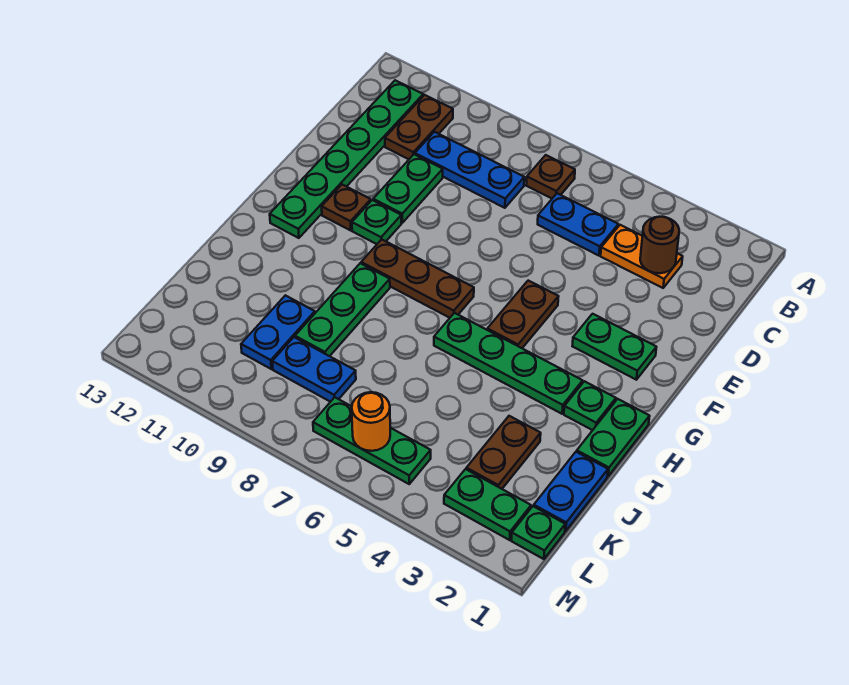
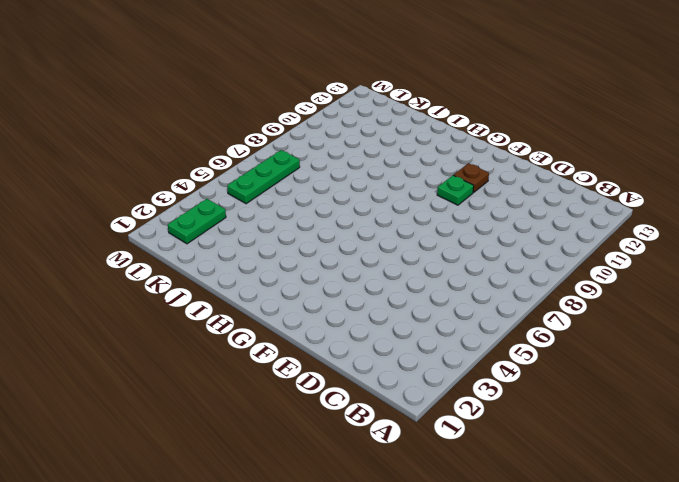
none -> brown plate B7 level 1
none -> brown plate B11:C11 level 1
none -> green plate B12:G12 level 1

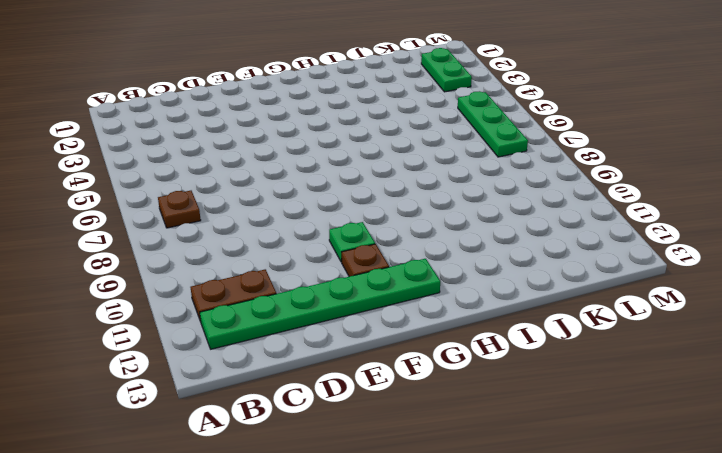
none -> orange plate C3:C4 level 1
none -> blue plate C5:C6 level 1
none -> blue plate C8:C10 level 1

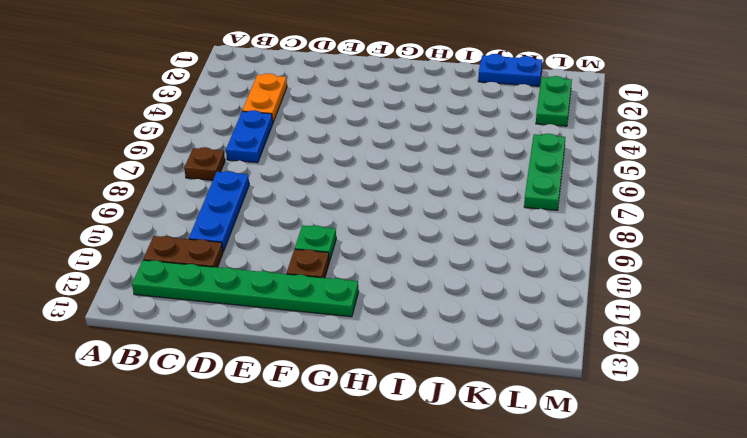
none -> green plate D10:E10 level 1
none -> green plate F2:F3 level 1
none -> brown plate F5:G5 level 1

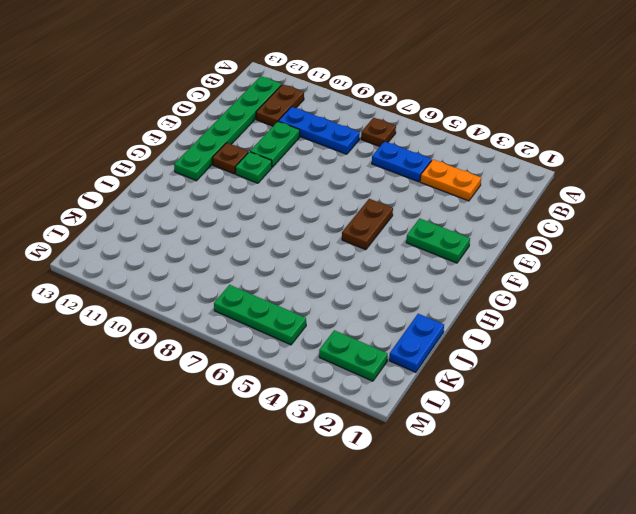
none -> brown plate G7:G9 level 1
none -> green plate H1:I1 level 1
none -> green plate H2 level 1

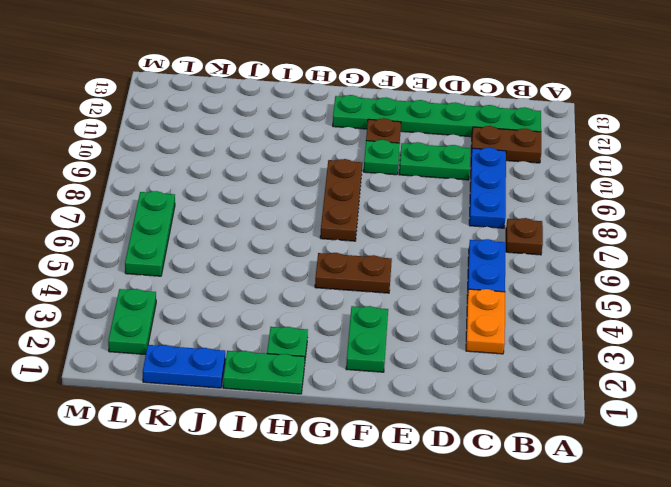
none -> green plate H3:H6 level 1
none -> green plate H9:J9 level 1
none -> brown plate J3:K3 level 1

